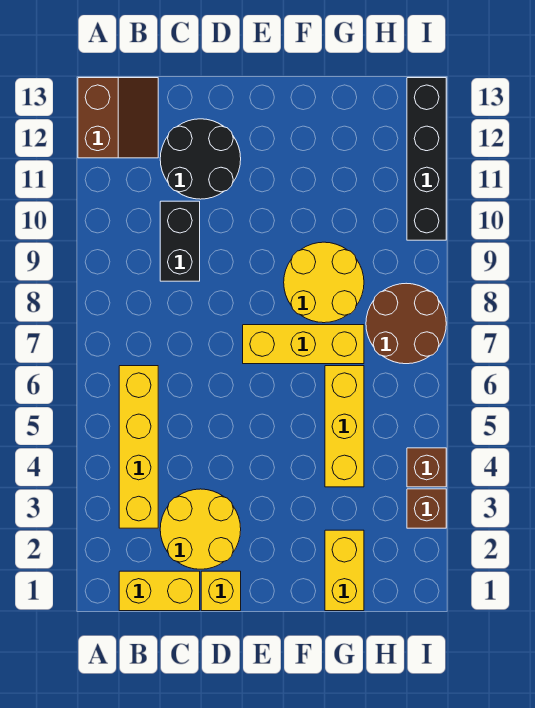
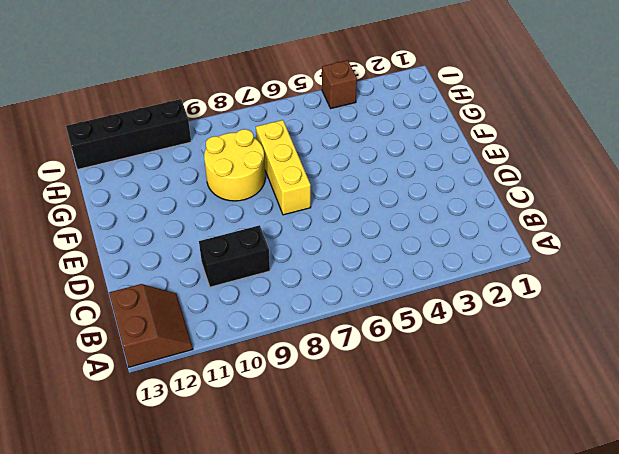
brown slope A12:B13 level 1 top 13 -> brown slope A12:B13 level 1 top A
none -> yellow brick B1:C1 level 1
none -> yellow brick B3:B6 level 1
none -> yellow round brick C2:D3 level 1

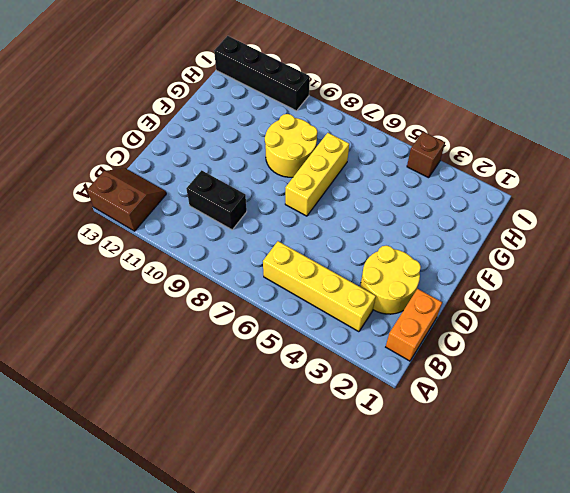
orange brick B1:C1 level 1 -> yellow brick B1:C1 level 1
none -> black round brick C11:D12 level 1
none -> yellow brick D1 level 1
none -> yellow brick G1:G2 level 1

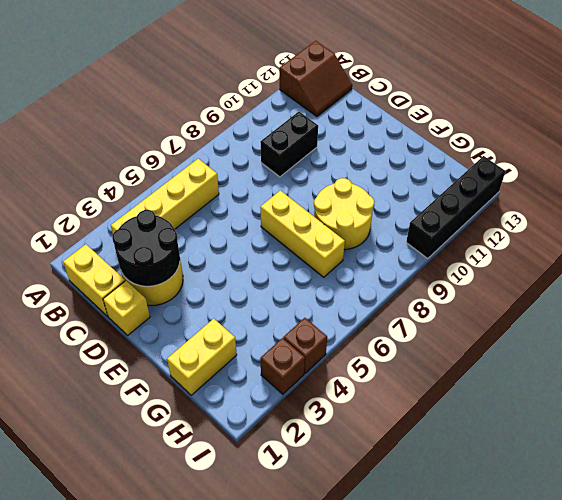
black round brick C2:D3 level 2 -> black round brick C11:D12 level 1
none -> yellow brick G4:G6 level 1
none -> brown round brick H7:I8 level 1

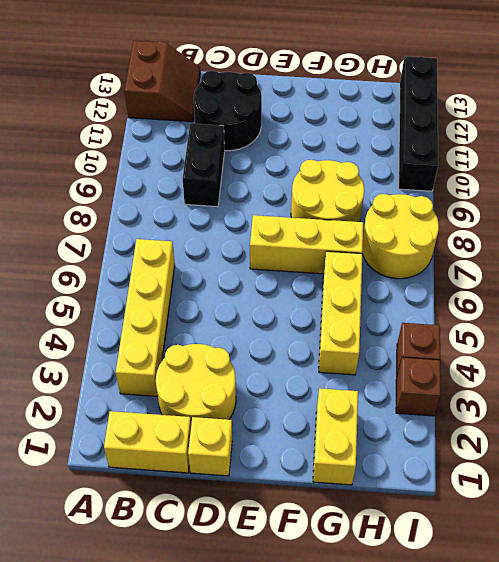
yellow round brick H7:I8 level 1 -> brown round brick H7:I8 level 1

